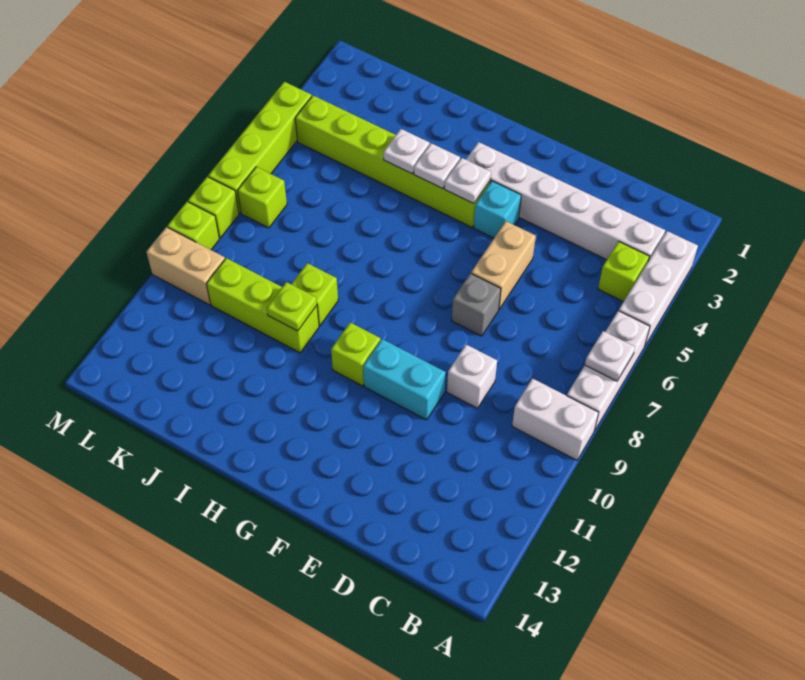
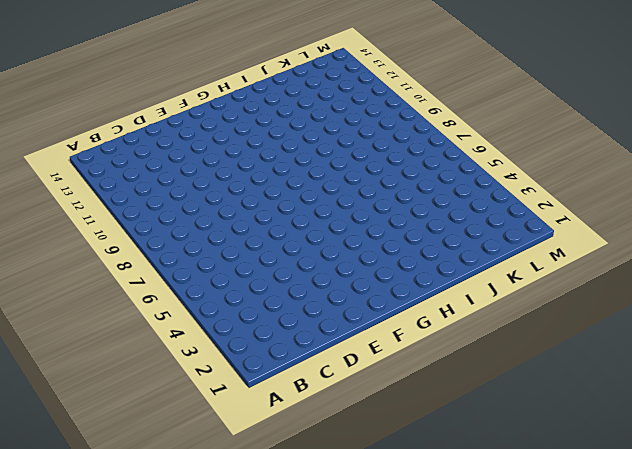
none -> white brick A3:A5 level 1
none -> white brick A6:A8 level 1
none -> white brick A9:B9 level 1

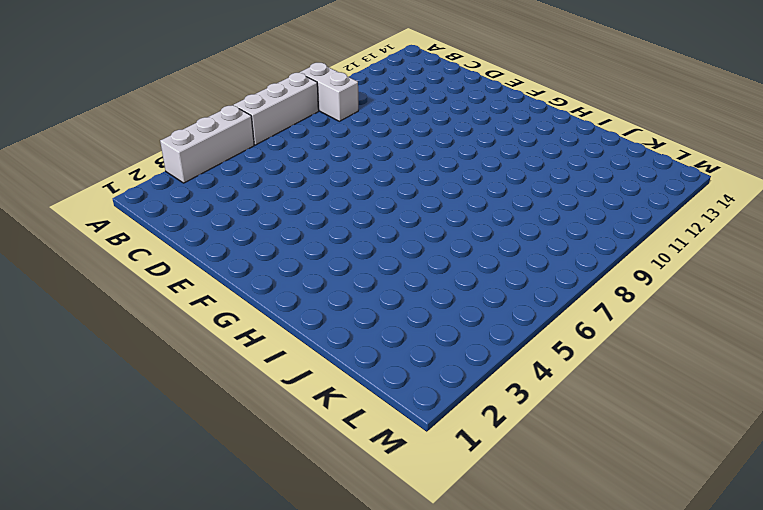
none -> white brick B3:G3 level 1
none -> lime brick B4 level 1
none -> white brick D9 level 1

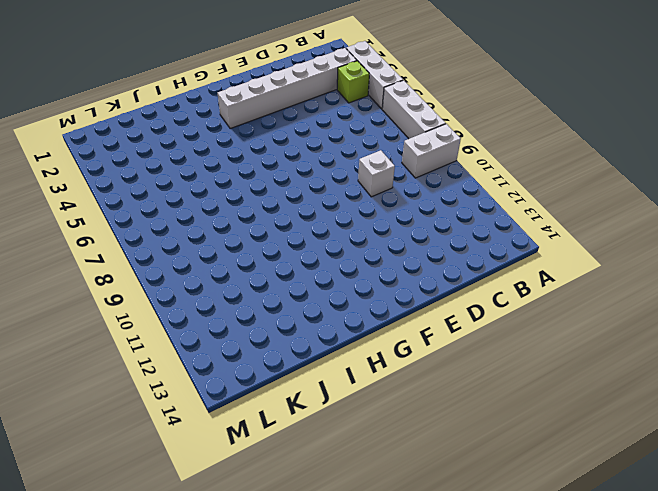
none -> tan brick E5:E6 level 1
none -> grey brick E7 level 1
none -> cyan brick E10:F10 level 1

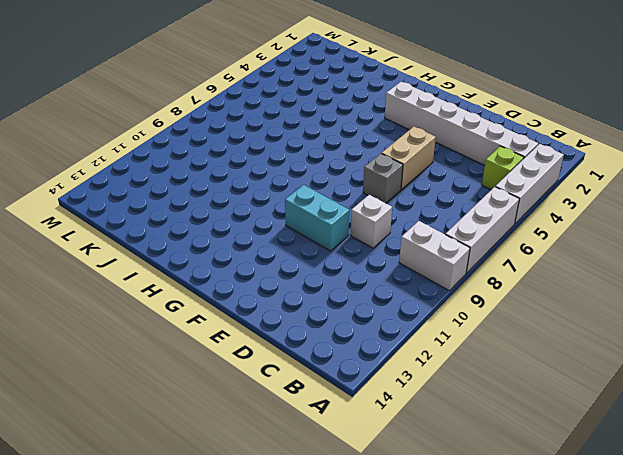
none -> cyan brick F4 level 1
none -> lime brick G4:L4 level 1
none -> lime brick G10 level 1

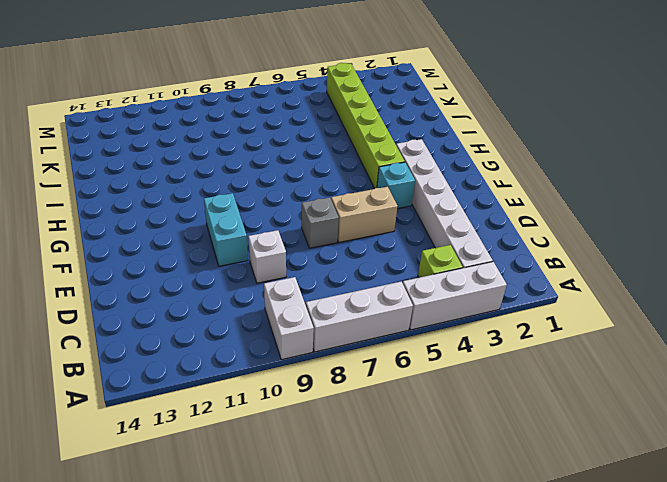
none -> lime brick G10 level 1
none -> lime brick I9 level 1
none -> lime brick I10:K10 level 1

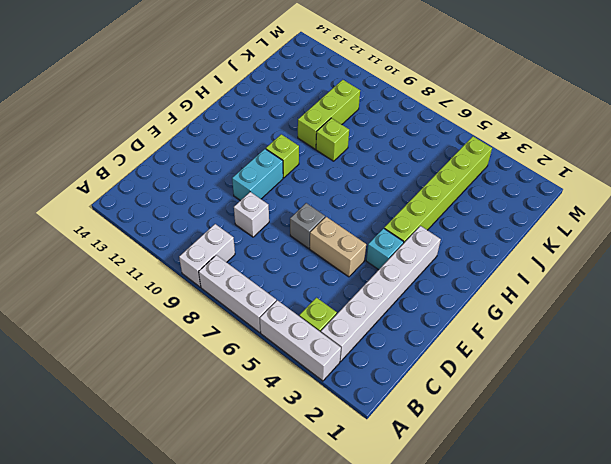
none -> lime brick L7 level 1
none -> tan brick L10:M10 level 1
none -> lime brick M4:M7 level 1

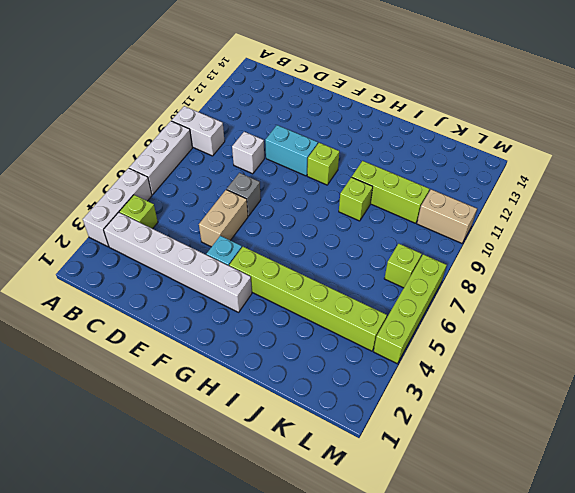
none -> lime brick M8 level 1
none -> lime brick M9 level 1
none -> white plate A7 level 2

